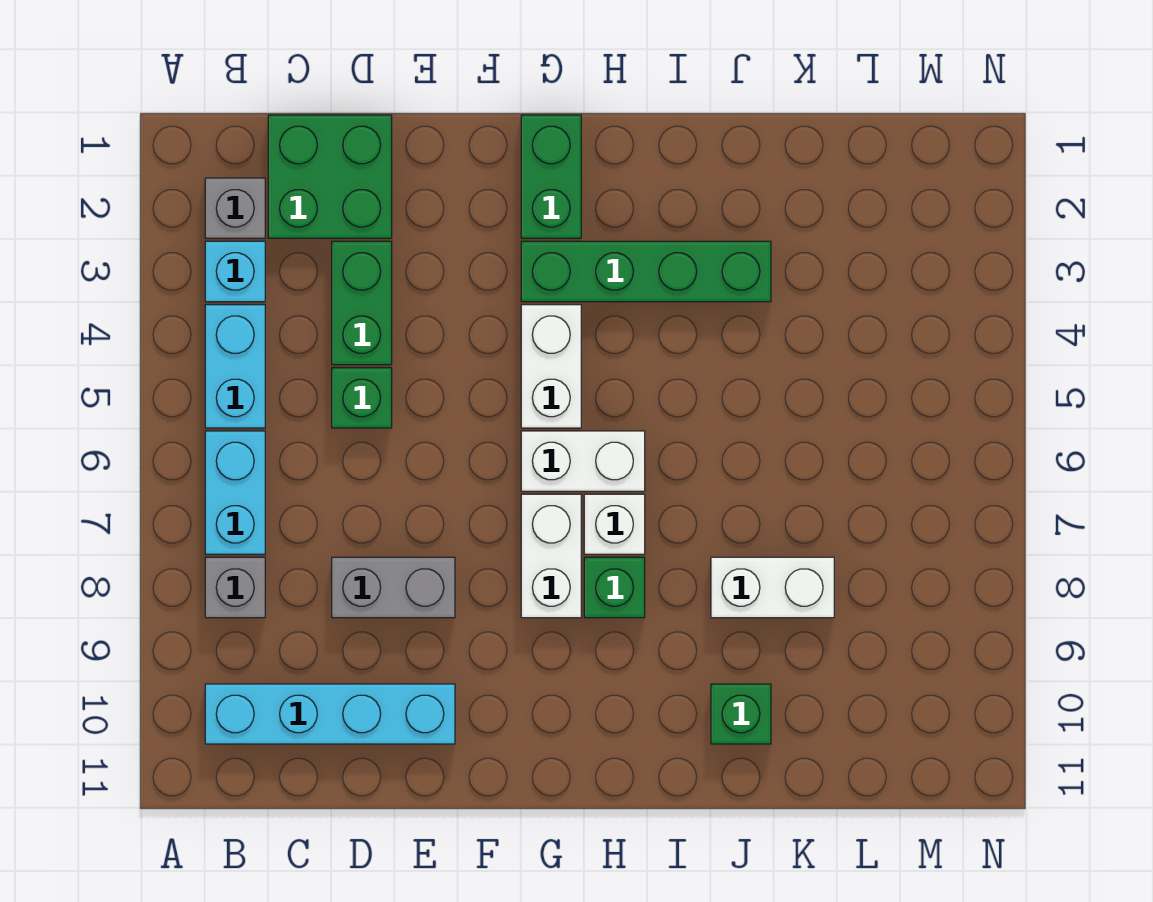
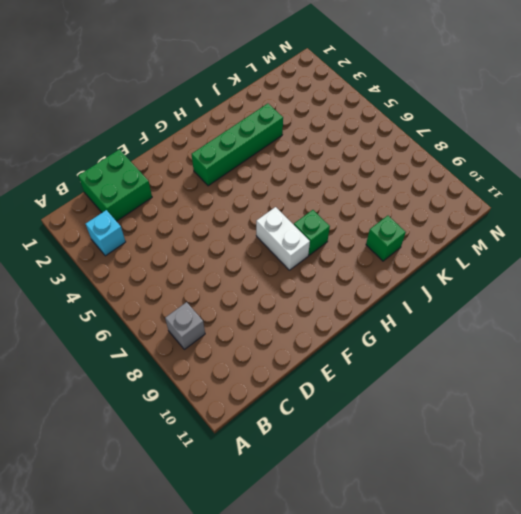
none -> grey brick B2 level 1
none -> cyan brick B4:B5 level 1
none -> cyan brick B6:B7 level 1

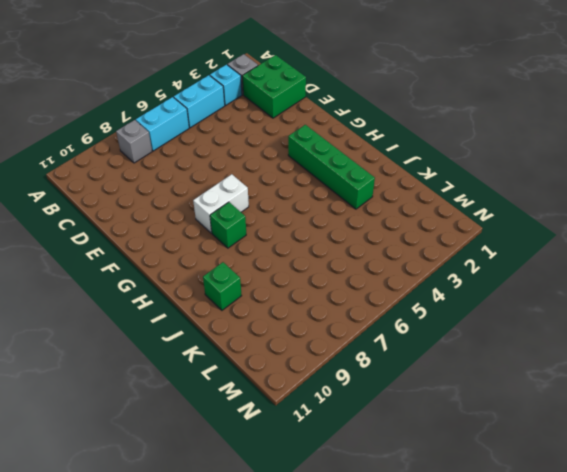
none -> cyan brick B10:E10 level 1
none -> green brick D3:D4 level 1
none -> green brick D5 level 1

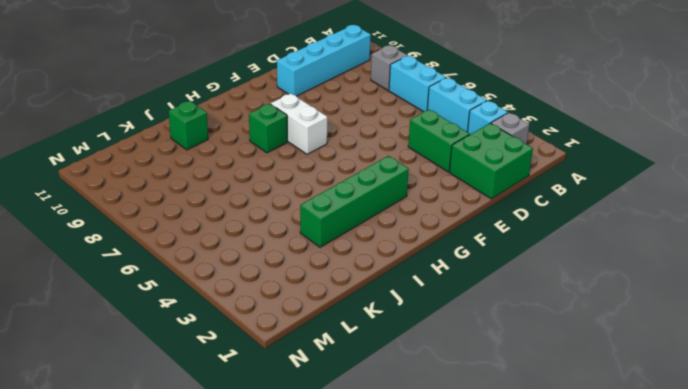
none -> green brick D5 level 1
none -> grey brick D8:E8 level 1
none -> green brick G1:G2 level 1

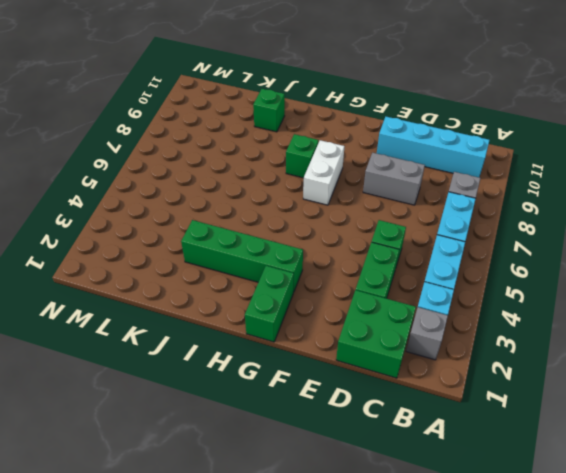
none -> white brick G4:G5 level 1
none -> white brick G6:H6 level 1
none -> white brick H7 level 1

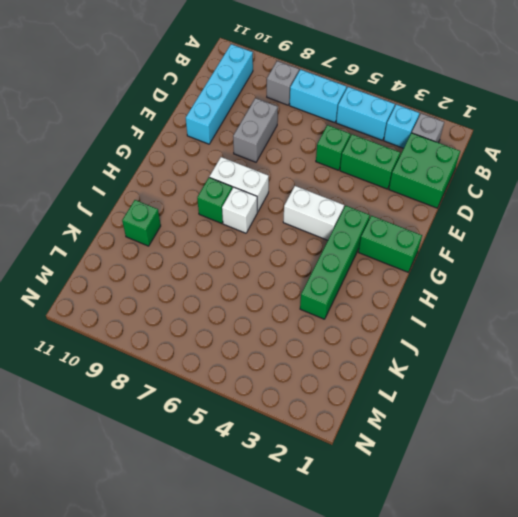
none -> white brick G6:H6 level 1
none -> white brick J8:K8 level 1

